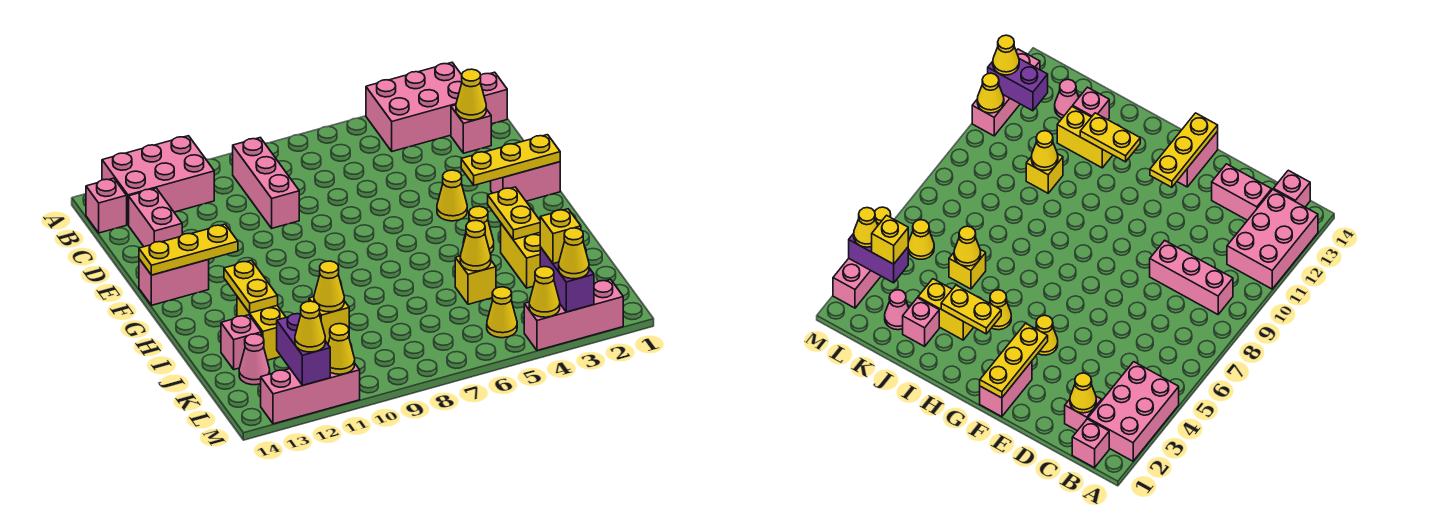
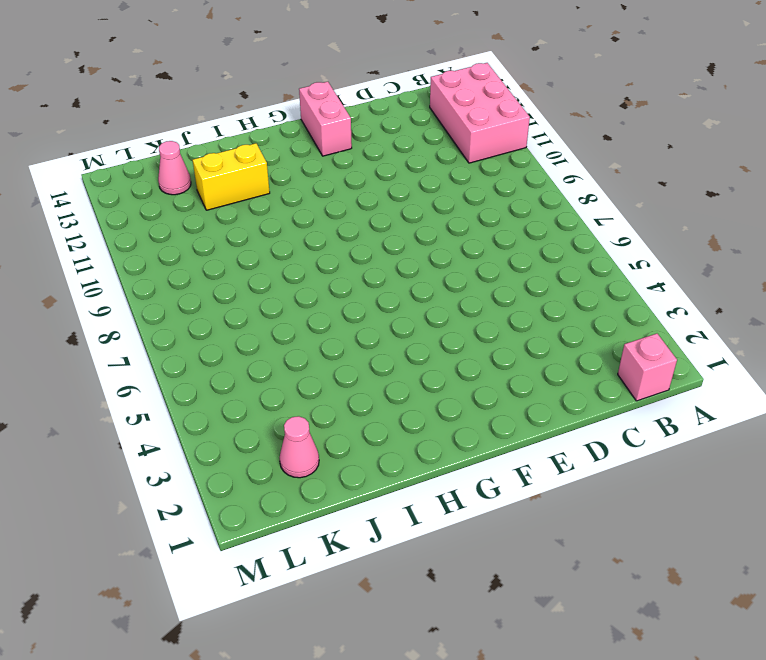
none -> pink brick A2:B4 level 1
none -> pink brick B9:D9 level 1
none -> pink brick B14 level 1
none -> pink brick C2 level 1

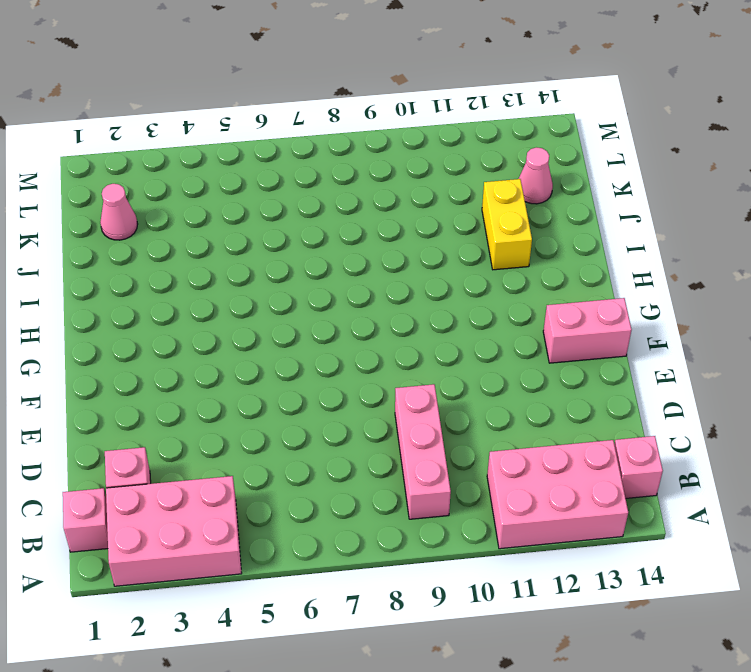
none -> pink brick C13:D13 level 1
none -> pink brick F1:F2 level 1
none -> yellow cone F4 level 1
none -> yellow cone H4 level 1

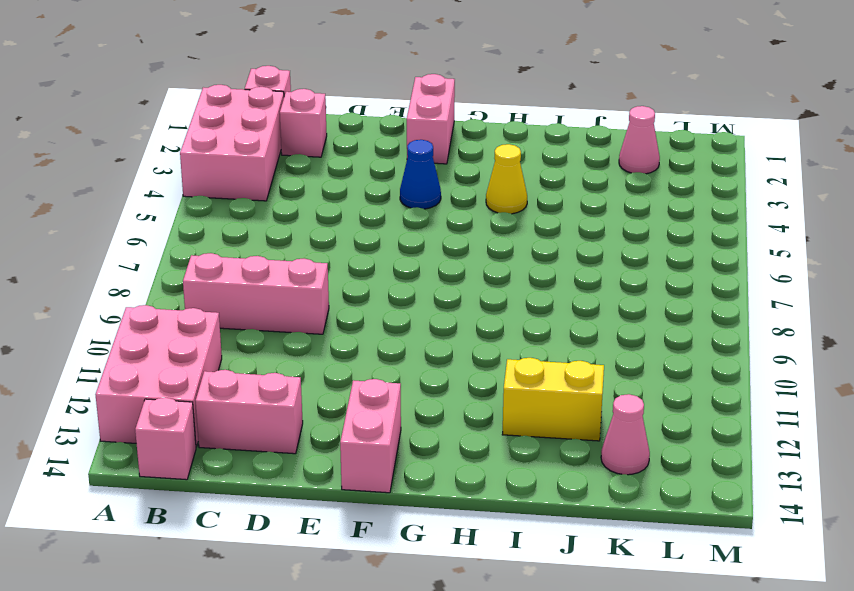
blue cone F4 level 1 -> yellow cone F4 level 1
none -> yellow brick I3:J3 level 1
none -> pink brick J2 level 1
none -> yellow brick J5 level 1
none -> yellow brick J10 level 1

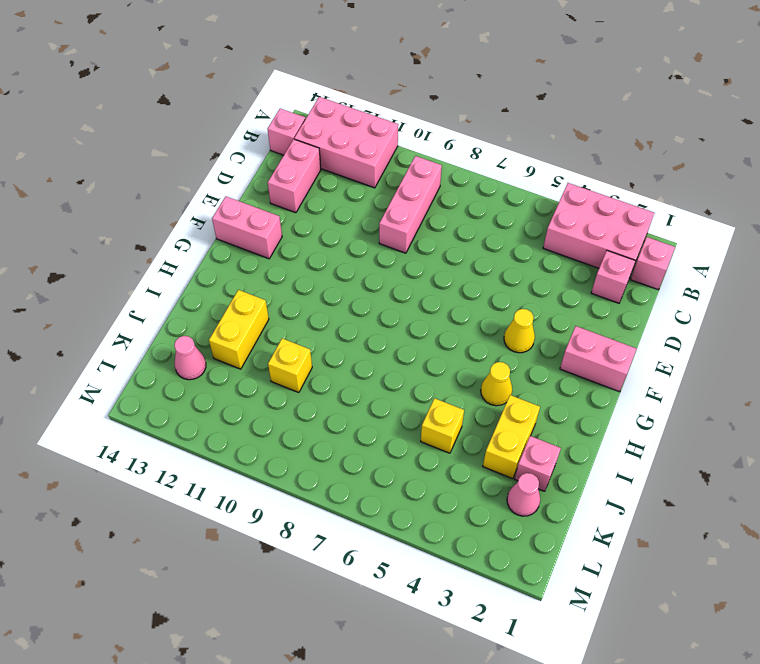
none -> pink brick J13 level 1
none -> yellow cone L5 level 1
none -> pink brick M2:M4 level 1
none -> pink brick M11:M13 level 1

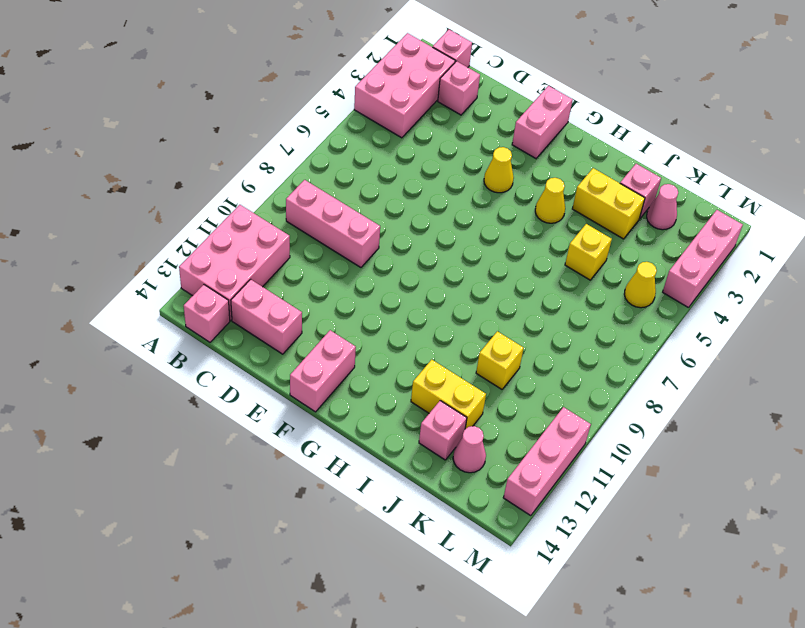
none -> yellow cone C2 level 2
none -> yellow plate F1:F3 level 2
none -> yellow plate F12:F14 level 2
none -> yellow plate H3:I3 level 2

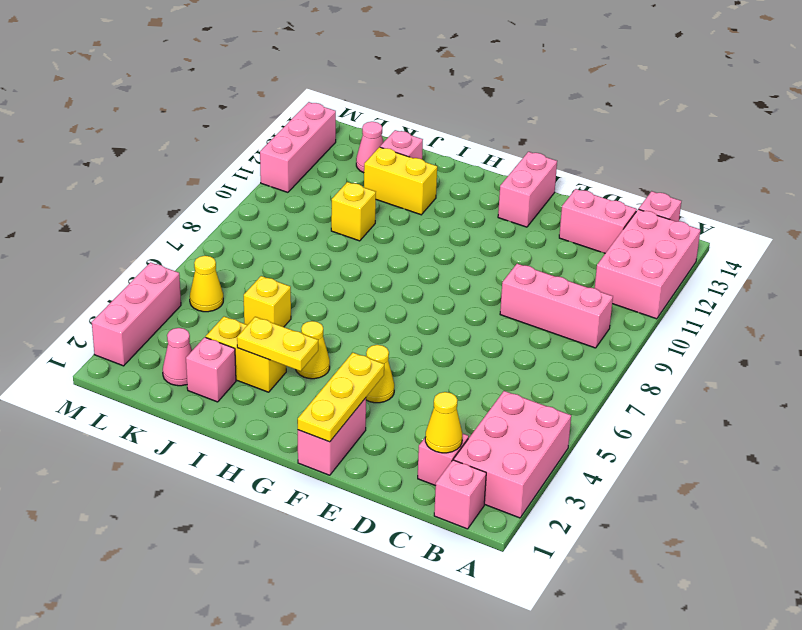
none -> yellow plate F12:F14 level 2
none -> yellow plate H12:I12 level 2
none -> yellow cone J5 level 2
none -> yellow cone J10 level 2

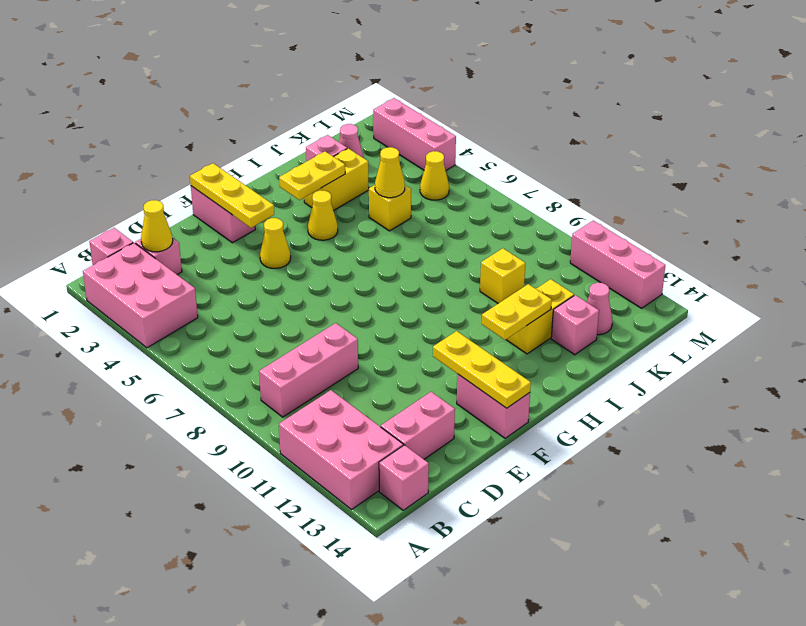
none -> yellow cone J10 level 2
none -> purple brick L3:M3 level 2
none -> purple brick L12:M12 level 2
none -> yellow cone M4 level 2

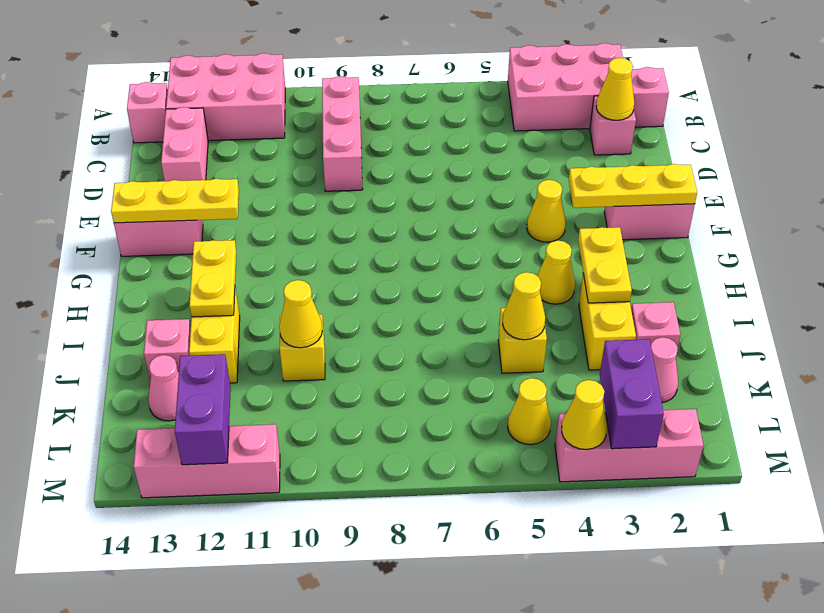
none -> yellow cone M11 level 2
none -> yellow brick L3 level 3
none -> yellow cone M3 level 3
none -> yellow cone M12 level 3

